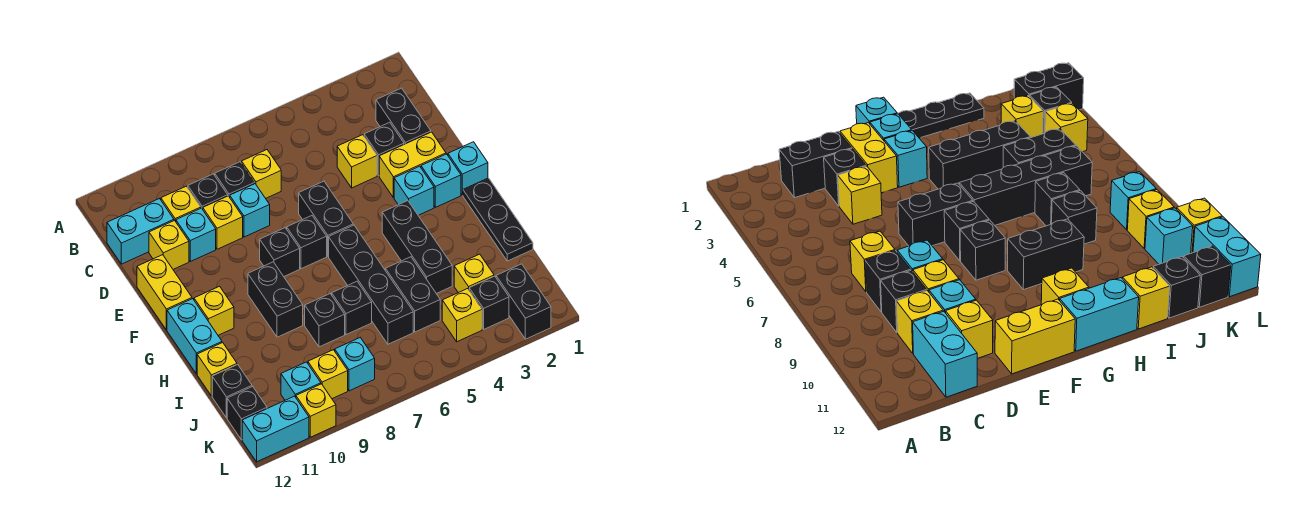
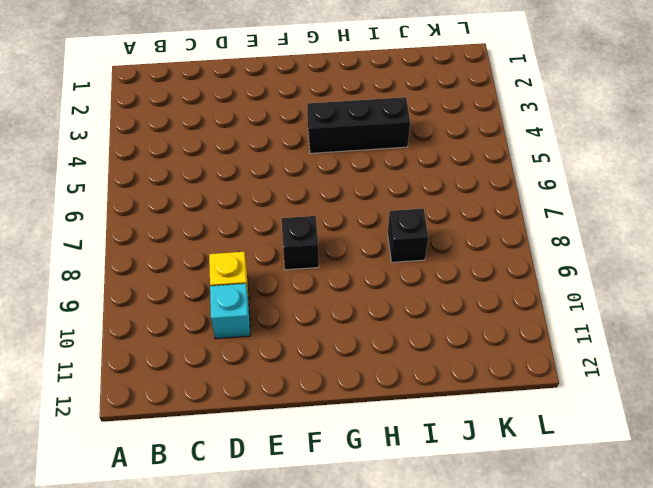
none -> black brick C2:D2 level 1
none -> yellow brick C7 level 1
none -> black brick C8 level 1
none -> black brick C9 level 1

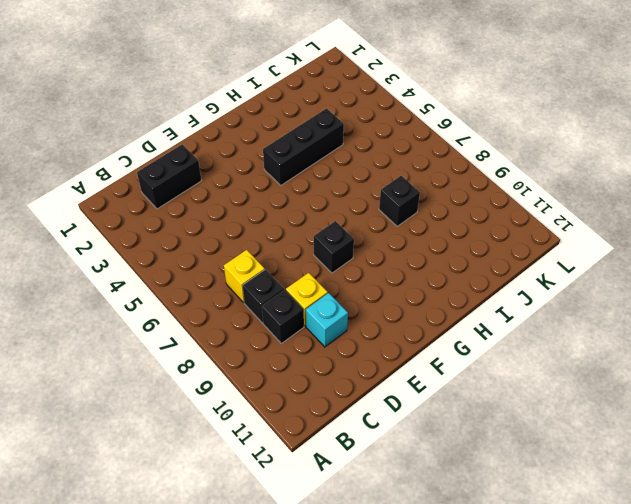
none -> yellow brick C10 level 1
none -> cyan brick C11:C12 level 1
none -> black brick D3 level 1
none -> yellow brick D4 level 1

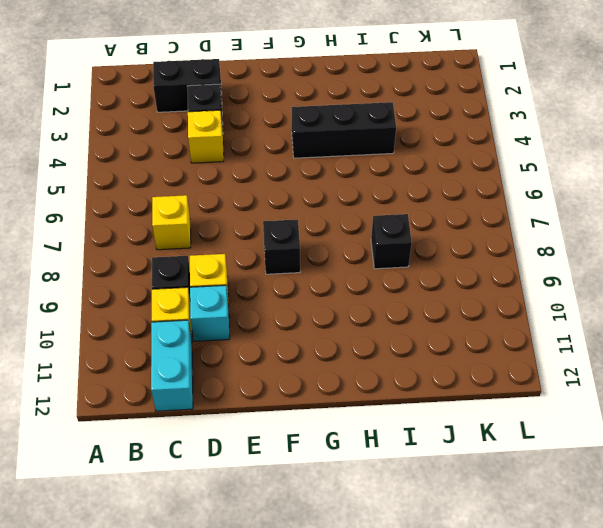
none -> black brick C8 level 1
none -> cyan brick D8 level 1
none -> yellow brick D11 level 1
none -> yellow brick E2:E3 level 1

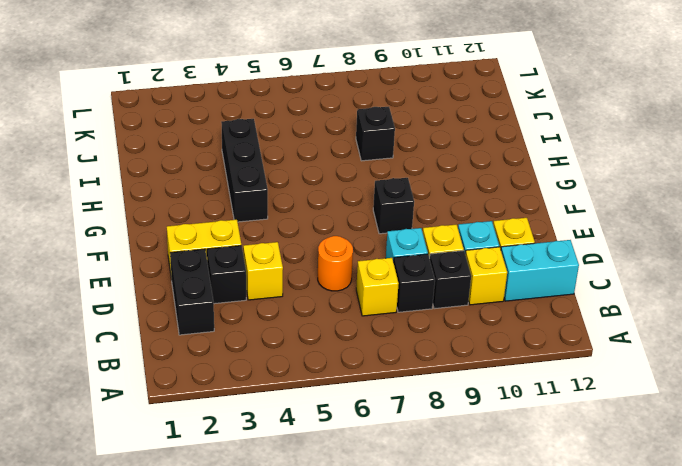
orange round brick D6 level 1 -> none
none -> black brick E6:F6 level 1
none -> yellow brick E12:F12 level 1
none -> cyan brick F1 level 1
none -> cyan brick F2 level 1

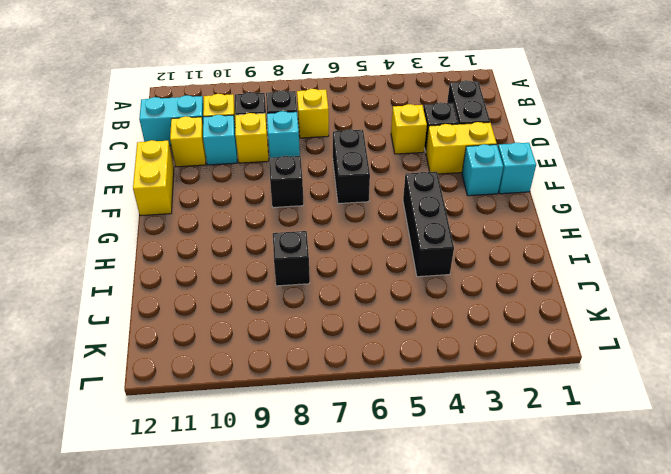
none -> cyan brick F3 level 1
none -> black brick F7 level 1
none -> black plate G1:I1 level 1
none -> black brick G6:J6 level 1

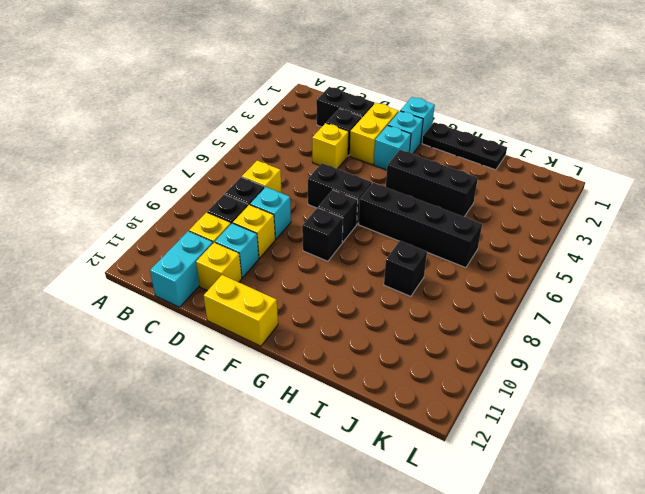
none -> black brick G9:H9 level 1
none -> yellow brick G11 level 1
none -> cyan brick G12:H12 level 1
none -> black brick I5:J5 level 1

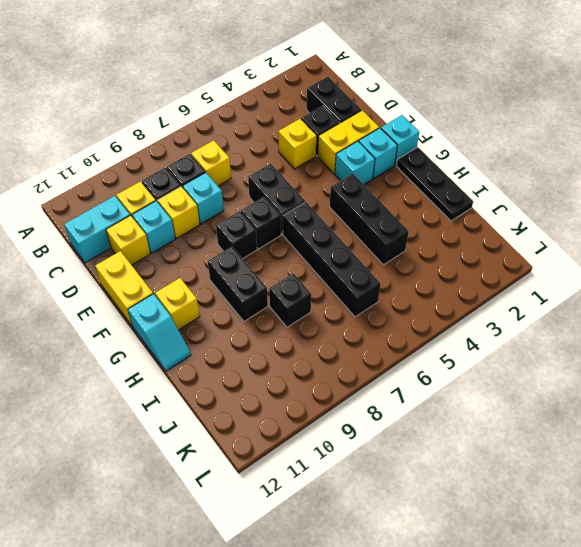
cyan slope G12:H12 level 1 top G -> cyan brick G12:H12 level 1
none -> black brick I5:J5 level 1
none -> black brick I7 level 1
none -> yellow brick I12 level 1
none -> yellow brick J3 level 1

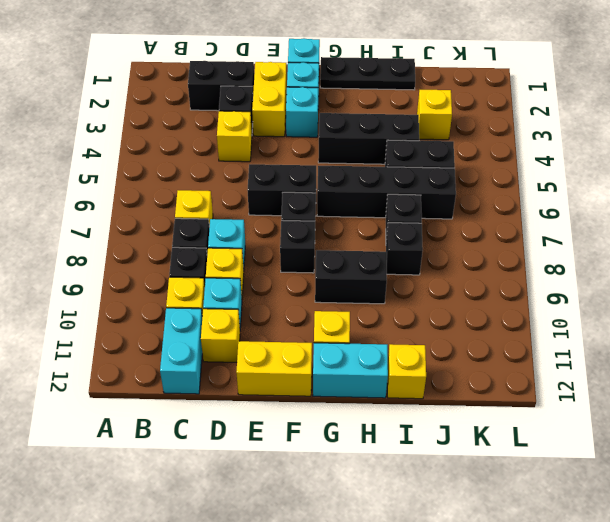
none -> black brick J12 level 1
none -> black brick K2:L2 level 1
none -> black brick K3 level 1
none -> yellow brick K4 level 1

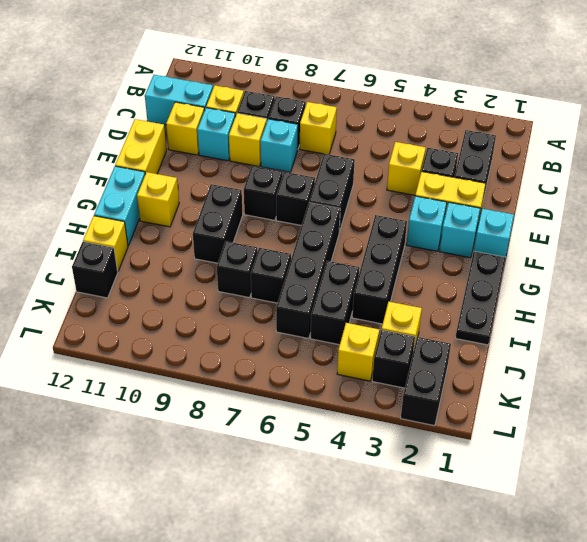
none -> cyan brick K8 level 1
none -> yellow brick K9 level 1
none -> cyan brick K10 level 1
none -> black brick K12 level 1

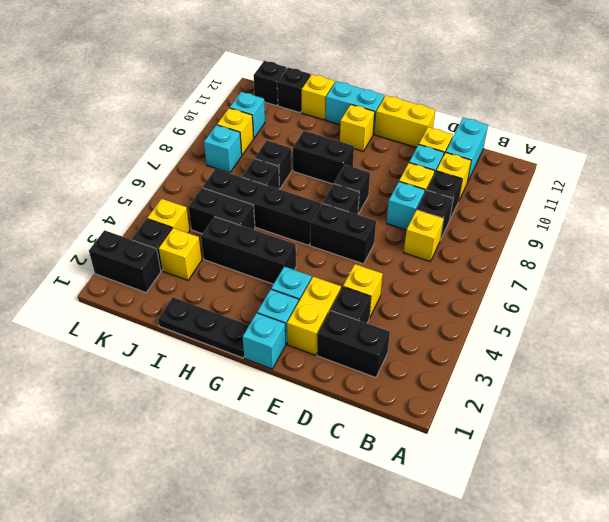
none -> yellow brick L10 level 1
none -> cyan brick L11:L12 level 1

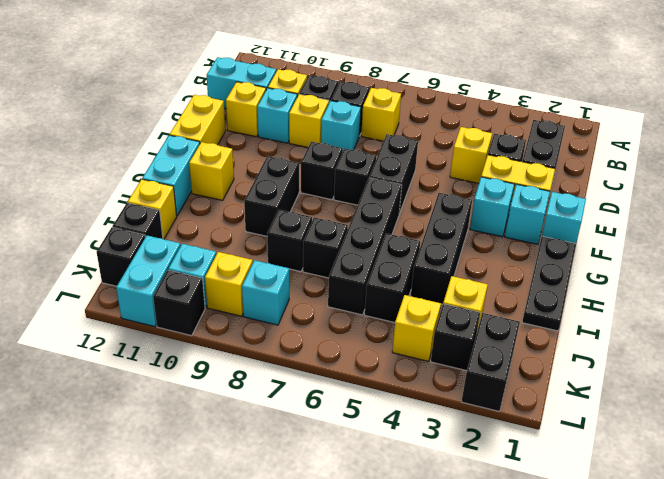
cyan brick K11:L11 level 1 -> cyan brick L11:L12 level 1
black brick L10 level 1 -> yellow brick L10 level 1

